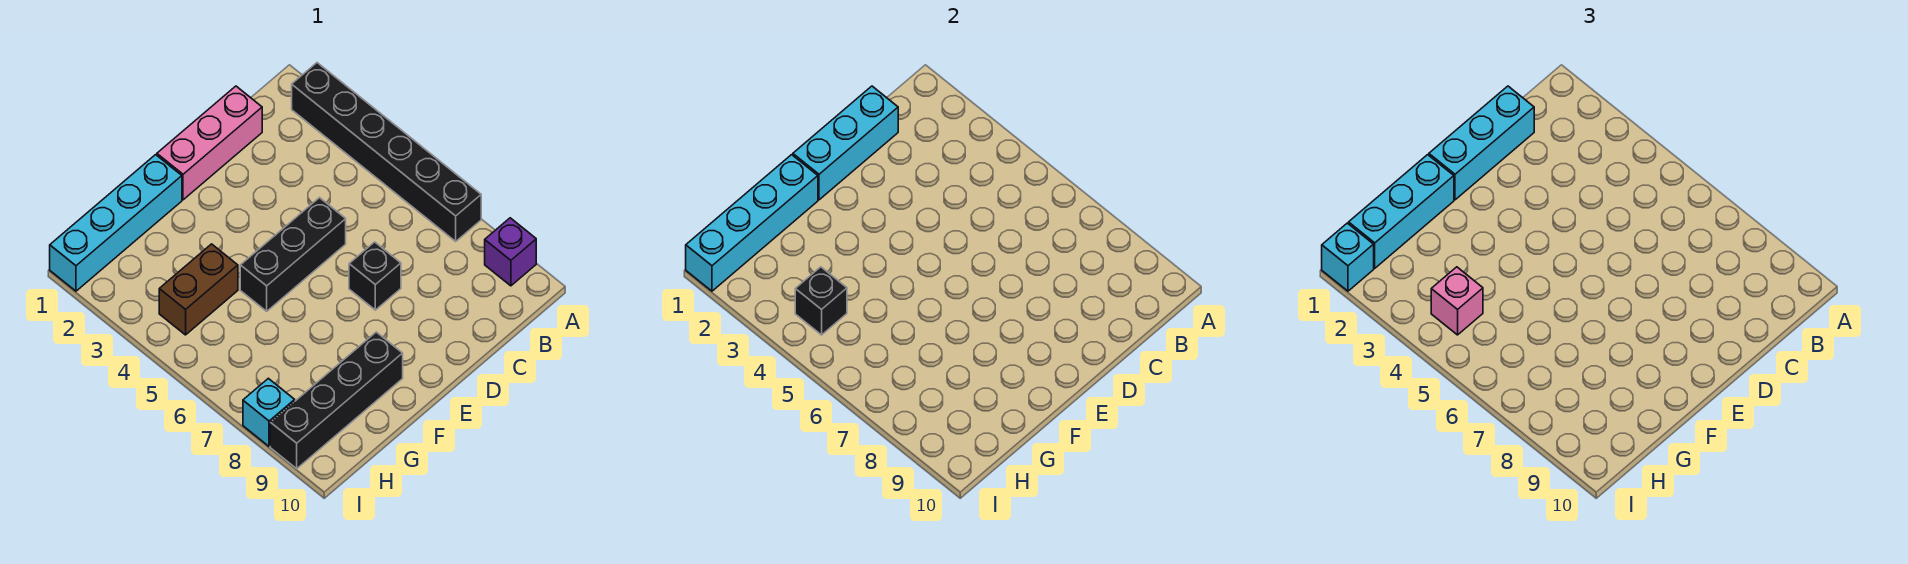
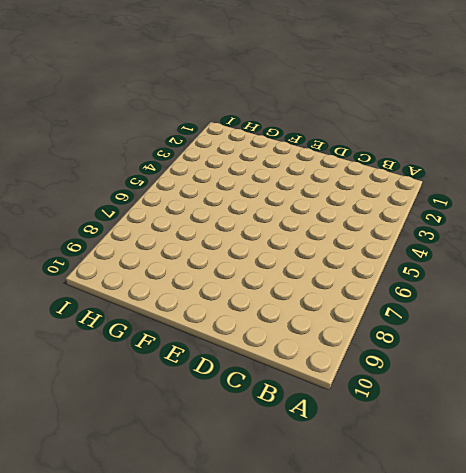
none -> black brick A2:A7 level 1
none -> purple brick A9 level 1
none -> pink brick C1:E1 level 1

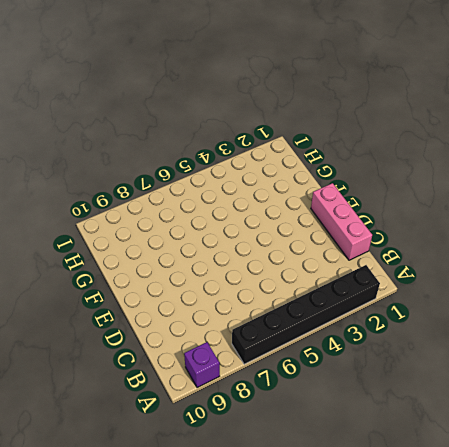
none -> black brick D5:F5 level 1
none -> black brick D7 level 1
none -> cyan brick F1:I1 level 1

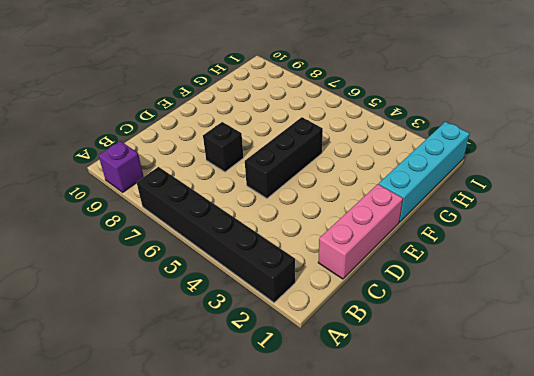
none -> black brick F9:I9 level 1
none -> brown brick G4:H4 level 1
none -> cyan brick I8 level 1

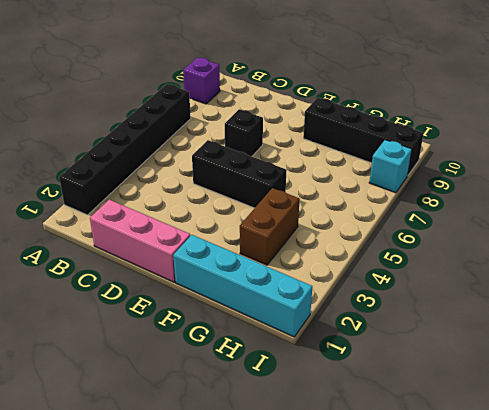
brown brick G3:G4 level 1 -> brown brick G4:H4 level 1
none -> cyan brick C1:E1 level 2
none -> cyan brick F1:I1 level 2
none -> black brick H4 level 2

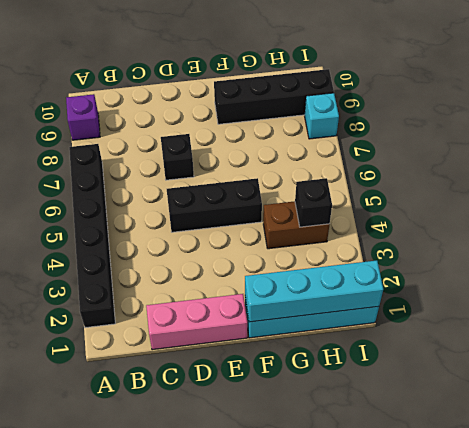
none -> cyan brick C1:E1 level 2
none -> cyan brick C1:E1 level 3
none -> cyan brick F1:H1 level 3

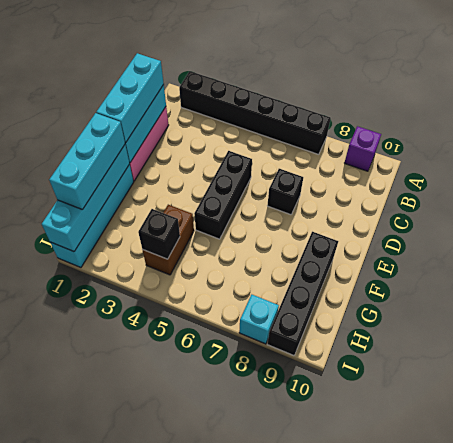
none -> pink brick H4 level 3
none -> cyan brick I1 level 3

